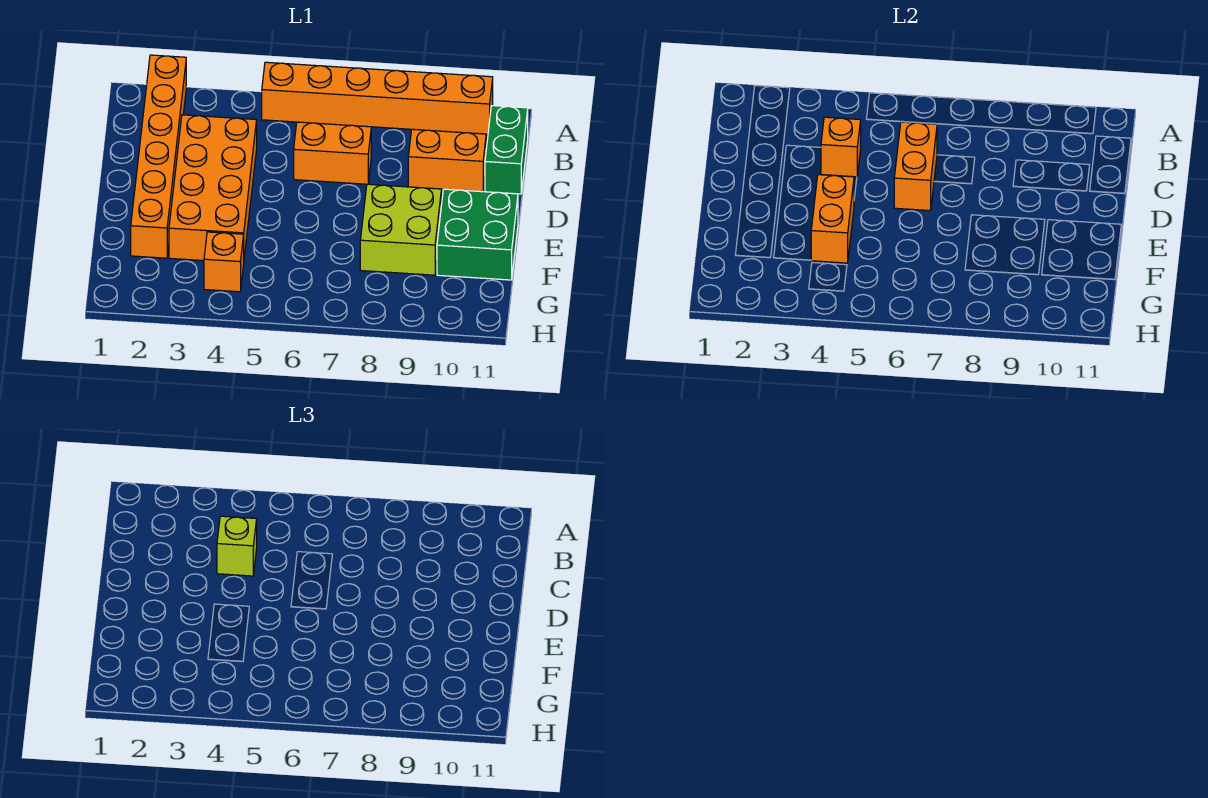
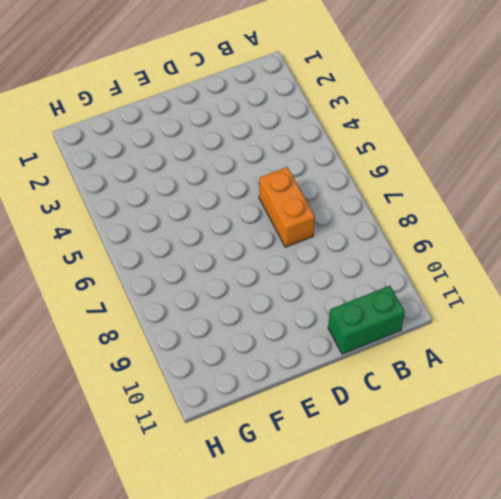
none -> orange brick A2:F2 level 1
none -> orange brick A5:A10 level 1
none -> orange brick C3:F4 level 1

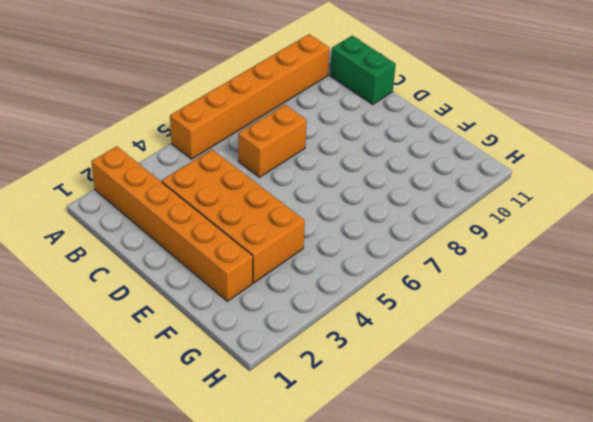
none -> orange brick C9:C10 level 1
none -> lime brick E8:F9 level 1
none -> green brick E10:F11 level 1

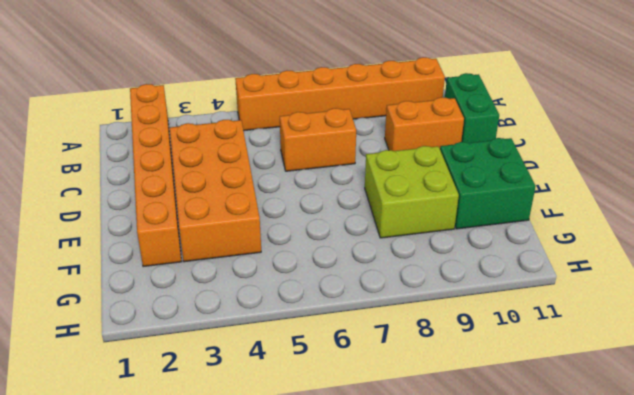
none -> orange brick G4 level 1
none -> orange brick C4 level 2
none -> orange brick C6:D6 level 2

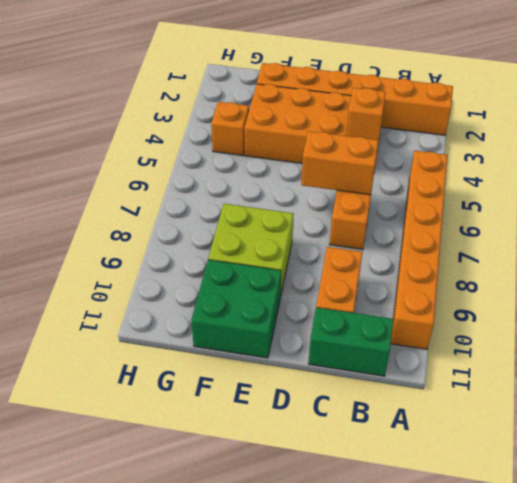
none -> orange brick E4:F4 level 2
none -> lime brick C4 level 3

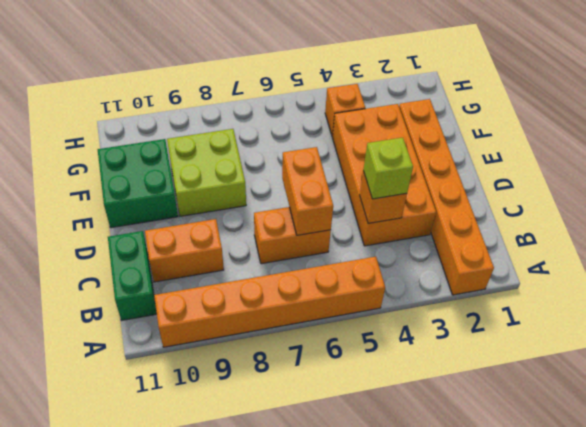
none -> orange brick E4:F4 level 2

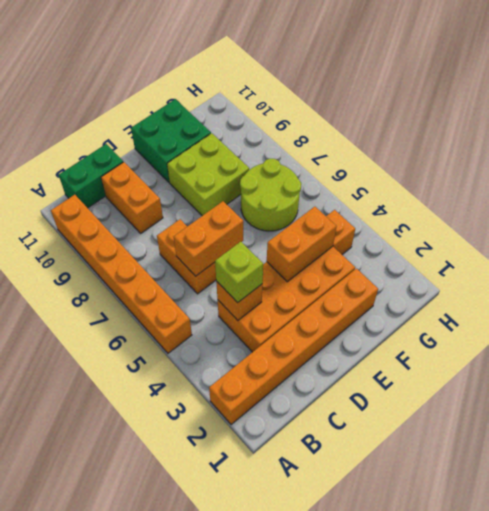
lime round brick F6:G7 level 1 -> none

